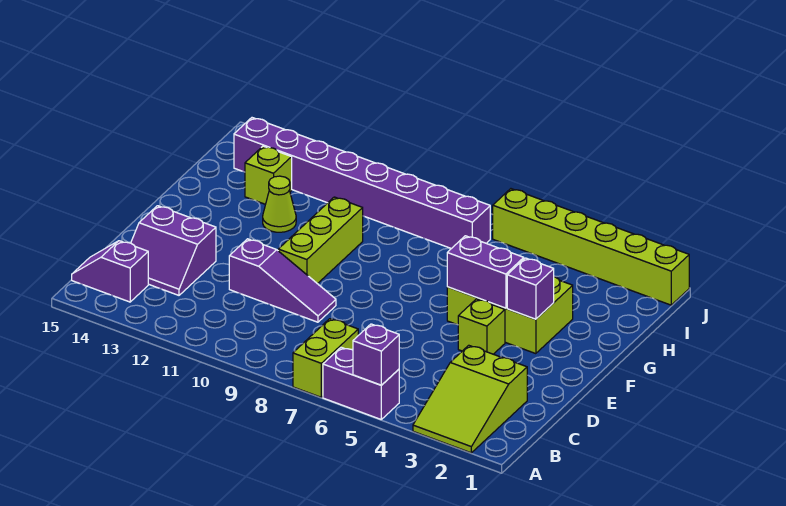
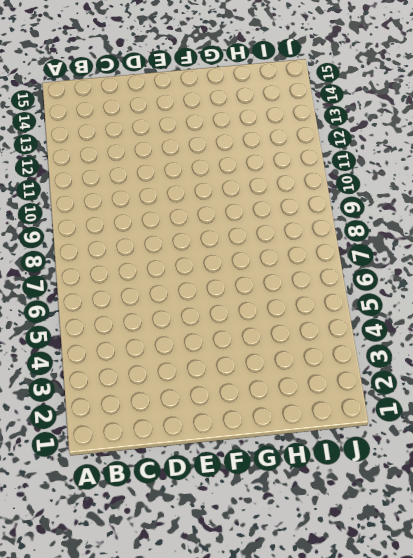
none -> lime slope A2:C3 level 1 top C
none -> purple brick A5:A6 level 1
none -> lime brick A7:B7 level 1

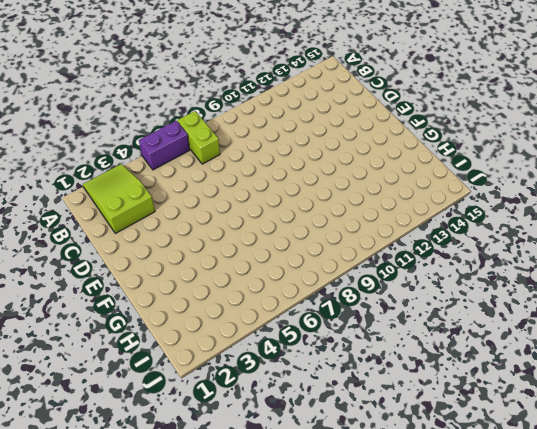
none -> purple slope B14:B15 level 1 top 14
none -> purple slope C13:D14 level 1 top D
none -> purple slope D9:D11 level 1 top 11

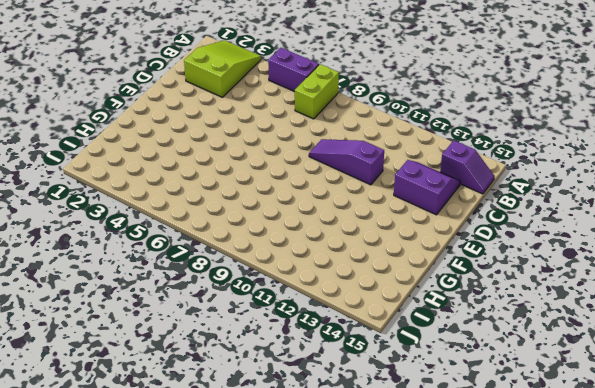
none -> lime brick E4 level 1
none -> lime brick E10:G10 level 1
none -> lime brick F3:G5 level 1

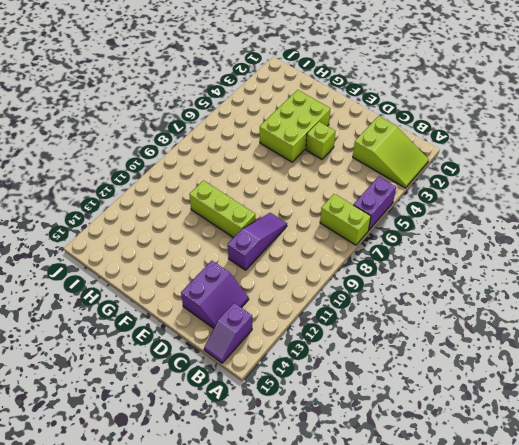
none -> lime cone G12 level 1
none -> lime brick H13 level 1
none -> purple brick I7:I14 level 1

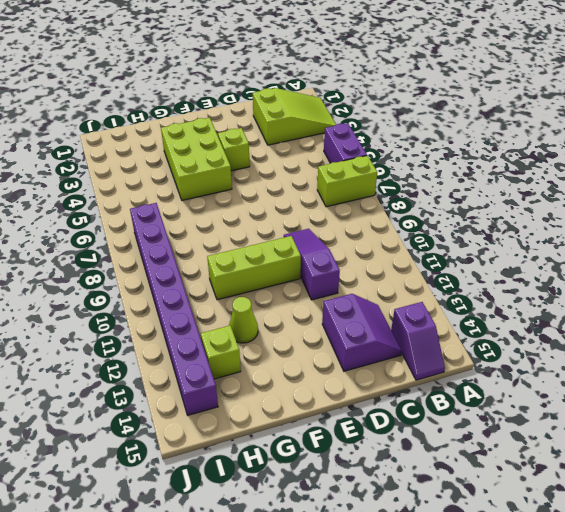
none -> lime brick J1:J6 level 1
none -> purple brick A5 level 2
none -> purple brick F3 level 2

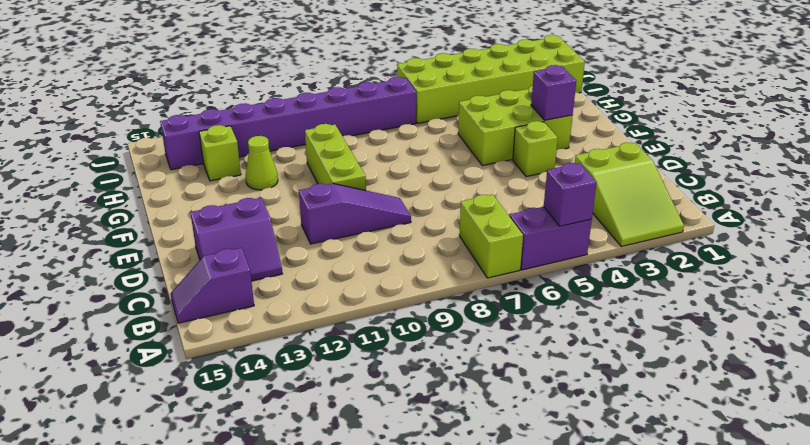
lime brick I1:J6 level 1 -> lime brick J1:J6 level 1
none -> purple brick F4:F5 level 2

